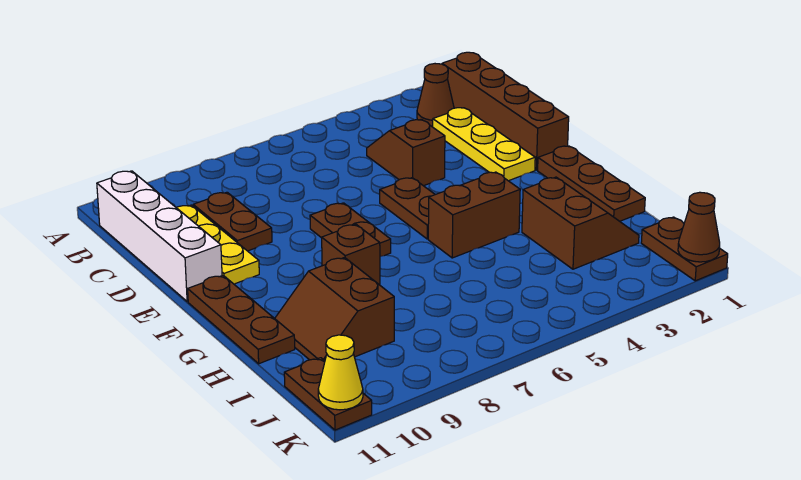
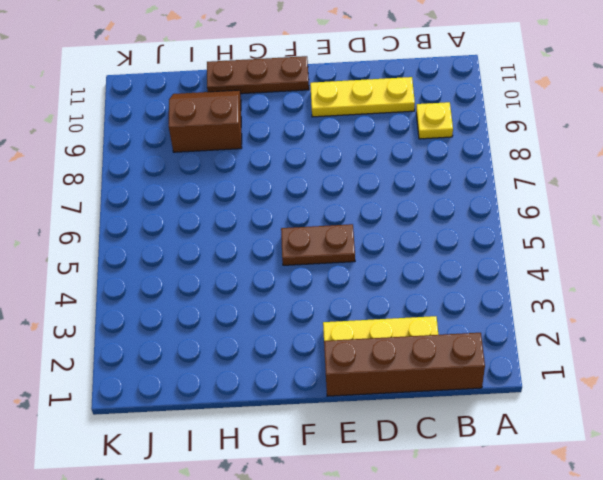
yellow plate B9 level 1 -> none
none -> brown cone B2 level 1
none -> white brick B11:E11 level 1
none -> brown slope C4:D4 level 1 top D

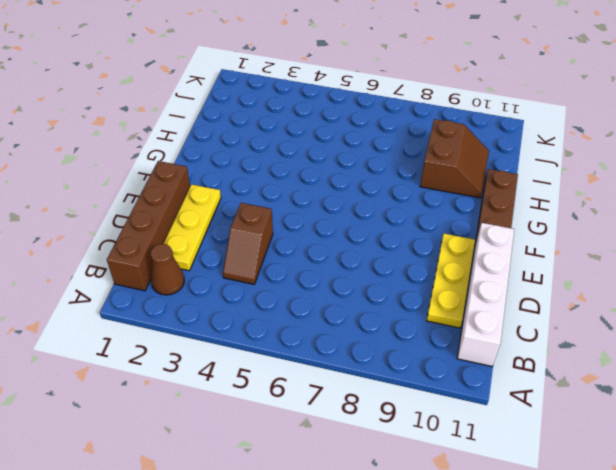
none -> brown plate C9:D9 level 1
none -> brown plate E5:F5 level 1
none -> brown plate E7:F7 level 1

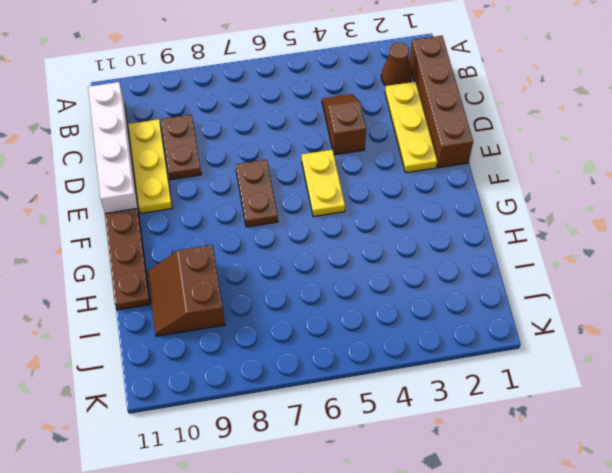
yellow plate E5:F5 level 1 -> brown plate E5:F5 level 1
none -> brown plate F1:H1 level 1
none -> brown brick G4:G5 level 1
none -> brown brick G8 level 1

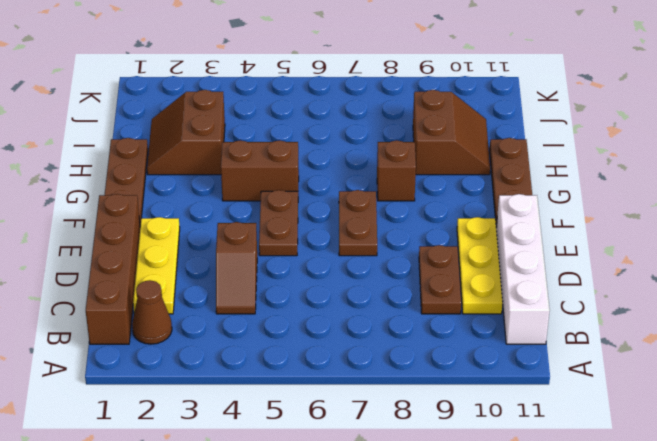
none -> brown plate J1:K1 level 1
none -> brown plate J11:K11 level 1
none -> brown cone K1 level 2

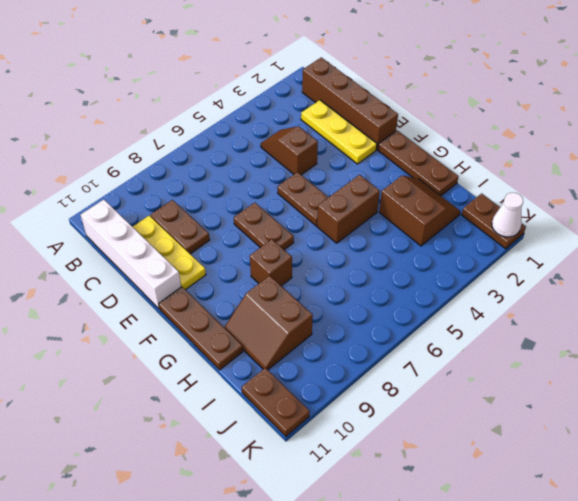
white cone K1 level 2 -> brown cone K1 level 2
none -> brown cone B2 level 1
none -> yellow cone K11 level 2

